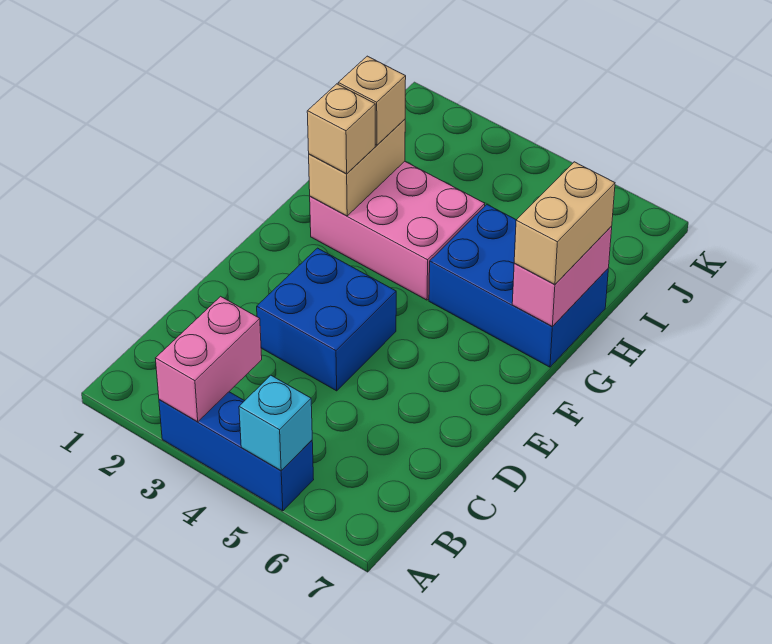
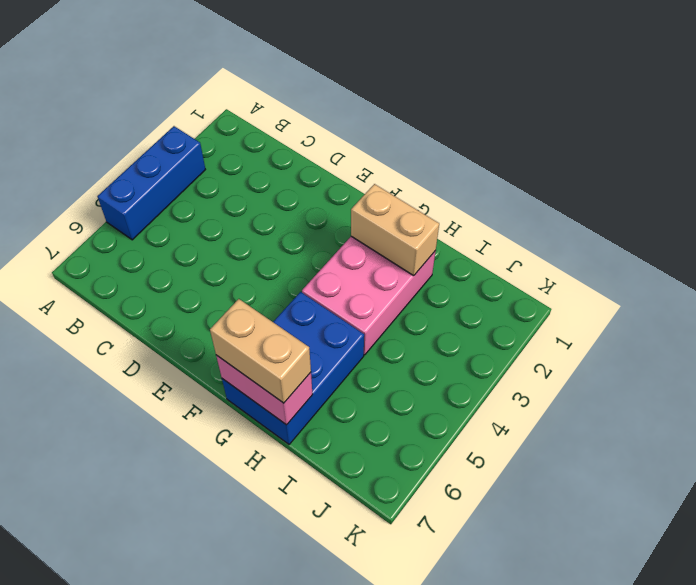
none -> blue brick D3:E4 level 1
none -> pink brick A3:B3 level 2

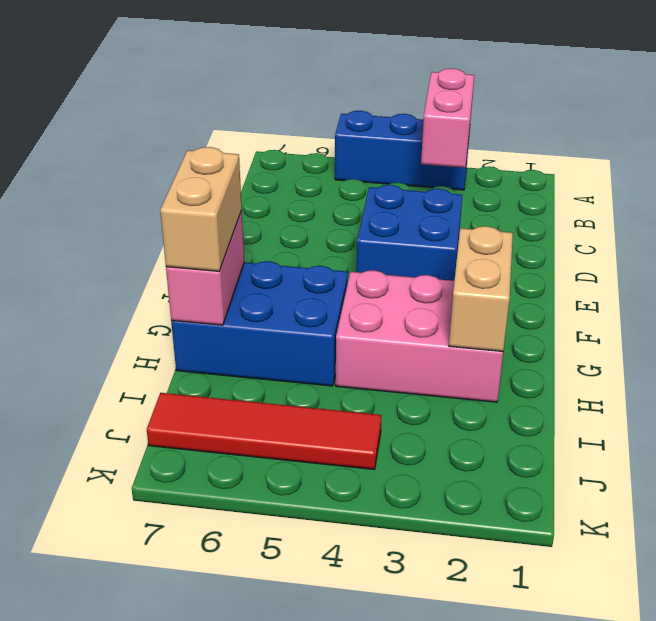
red tile J4:J7 level 1 -> none
none -> cyan brick A5 level 2
none -> tan brick G2 level 3

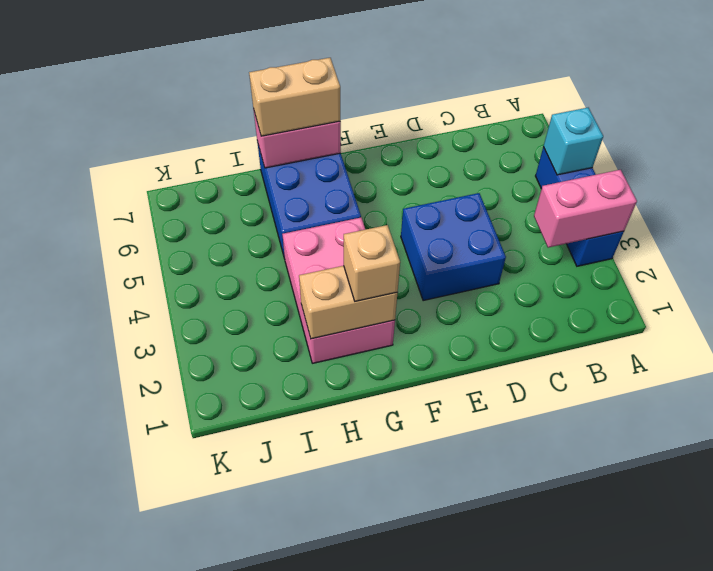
none -> tan brick H2 level 3

